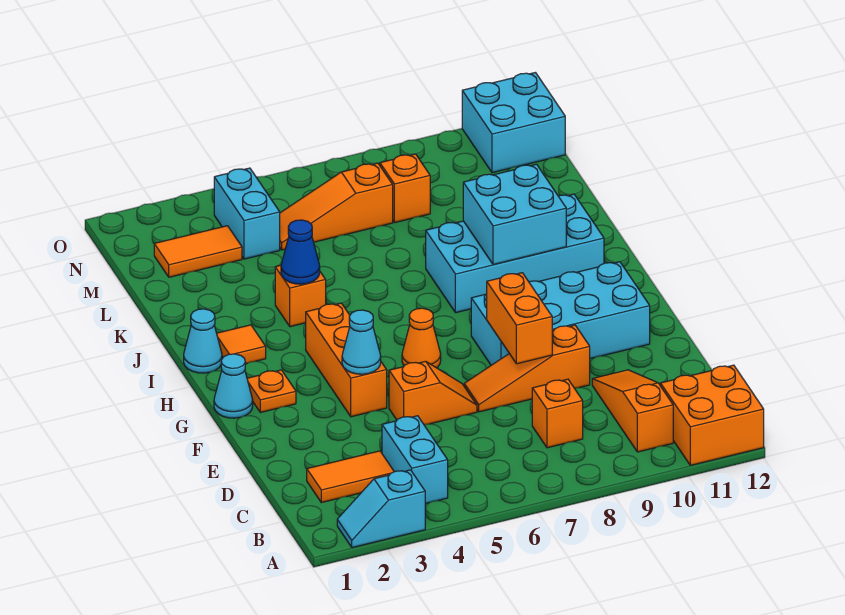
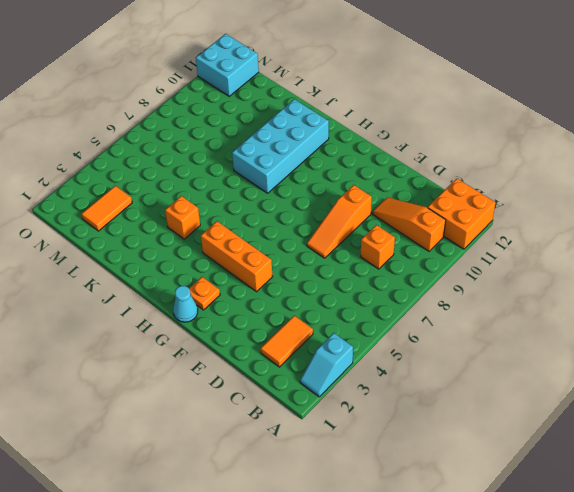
none -> cyan brick B4:C4 level 1
none -> orange slope E5:E6 level 1 top 5
none -> cyan brick F8:G11 level 1

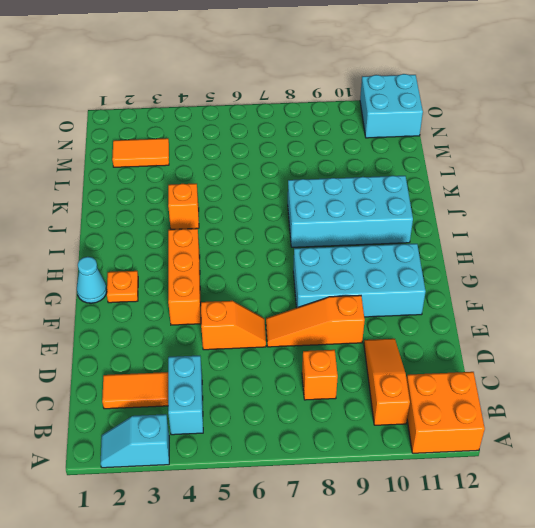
none -> orange cone G6 level 1
none -> cyan cone I1 level 1
none -> orange tile I2 level 1

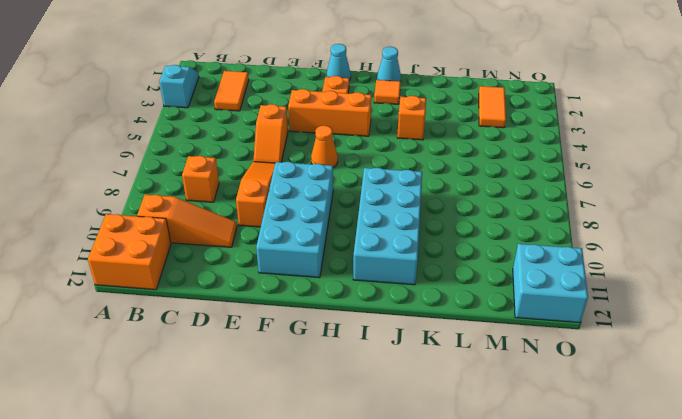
none -> cyan brick B4:C4 level 1
none -> cyan brick M4:N4 level 1
none -> orange slope M5:M7 level 1 top 7

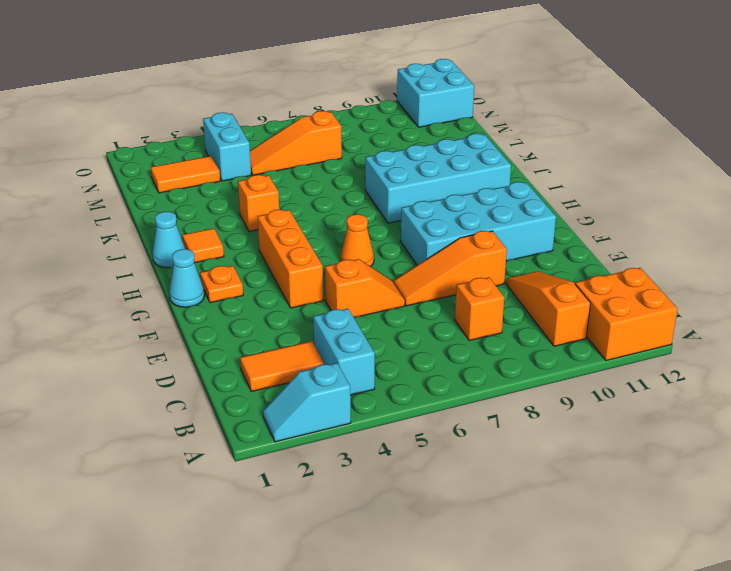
none -> orange brick M8 level 1
none -> orange brick E8:F8 level 2
none -> cyan cone F4 level 2

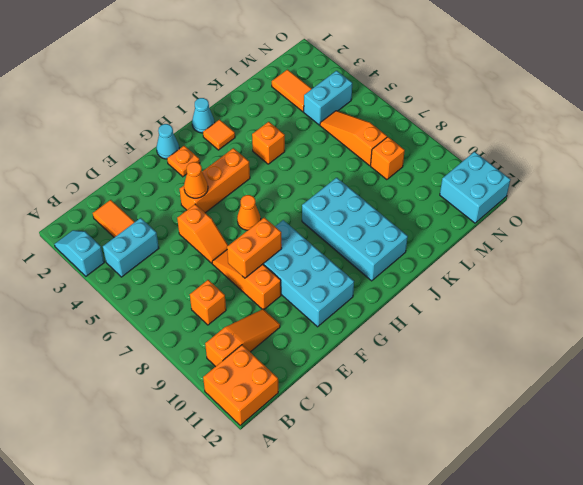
orange cone F4 level 2 -> cyan cone F4 level 2
none -> cyan brick I9:J10 level 2
none -> blue cone J4 level 2

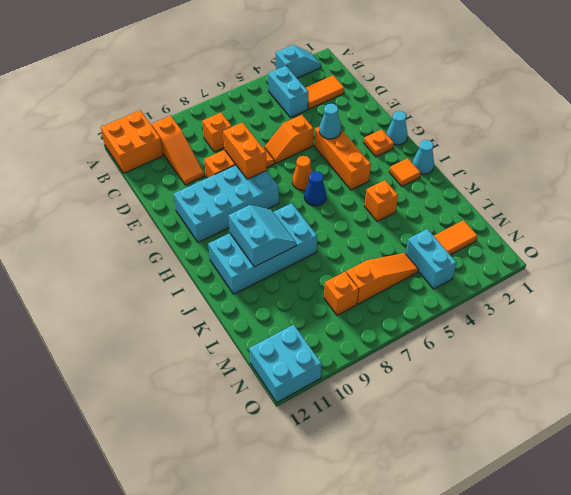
blue cone H6 level 1 -> blue cone J4 level 2
cyan slope I9:J10 level 2 top 10 -> cyan brick I9:J10 level 2

